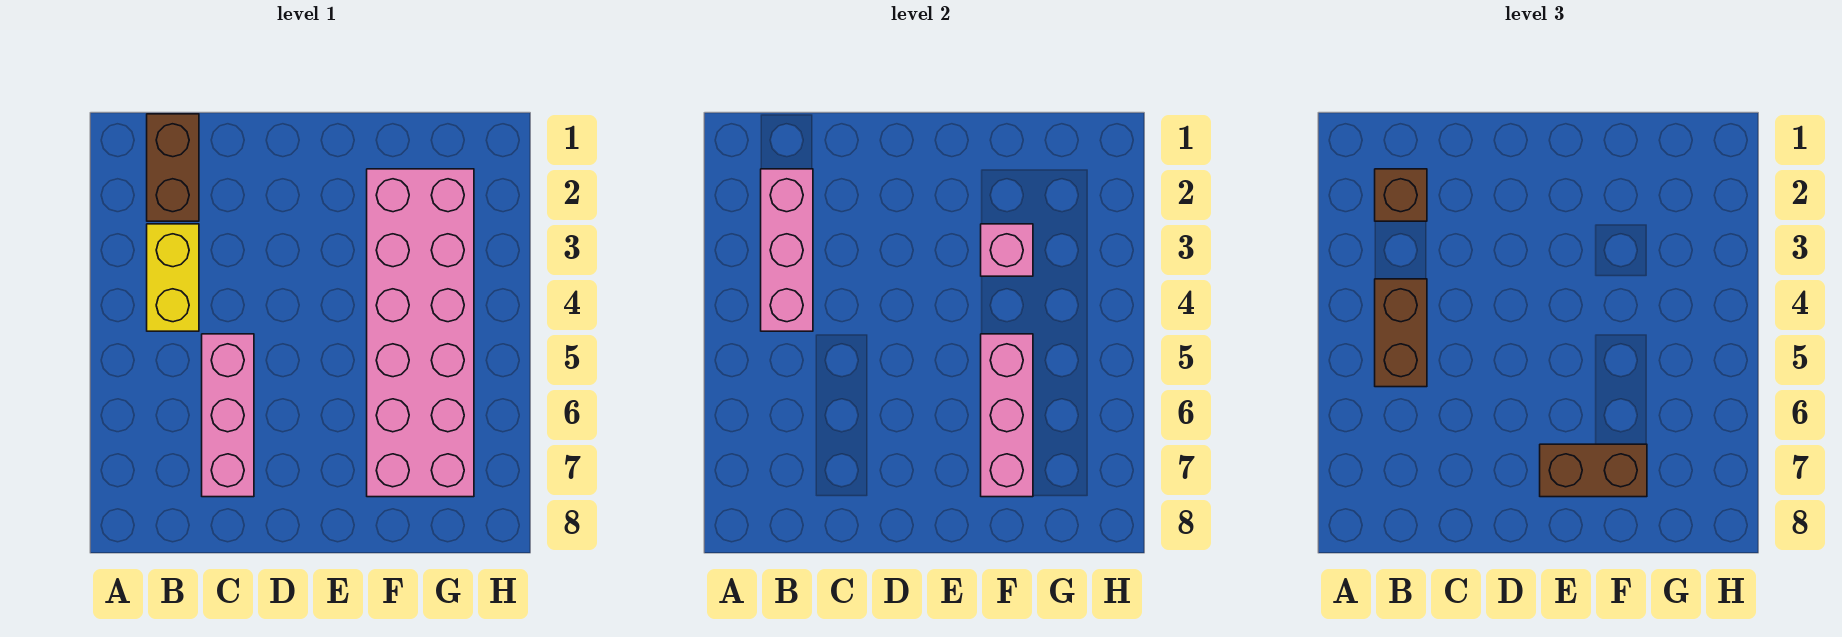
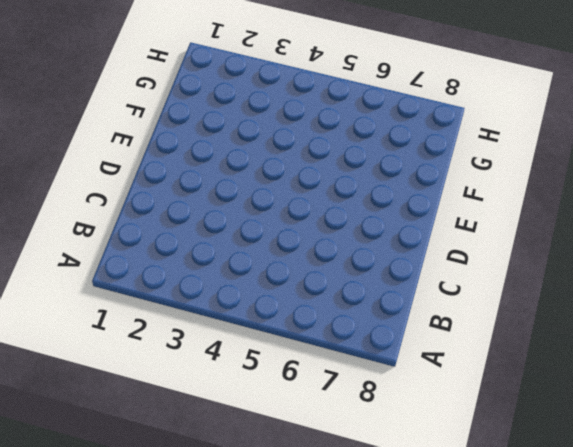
none -> brown brick B1:B2 level 1
none -> yellow brick B3:B4 level 1

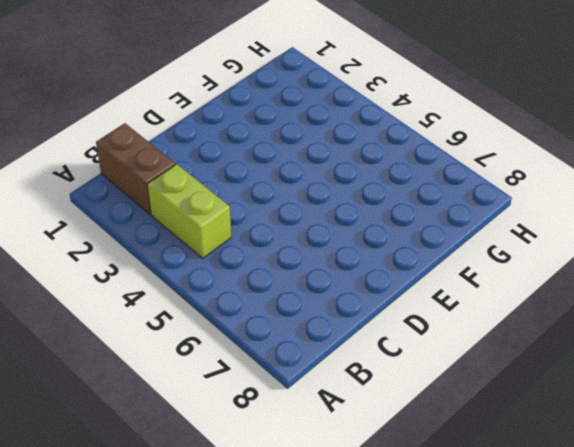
lime brick B3:B4 level 1 -> yellow brick B3:B4 level 1
none -> pink brick C5:C7 level 1
none -> pink brick F2:G7 level 1

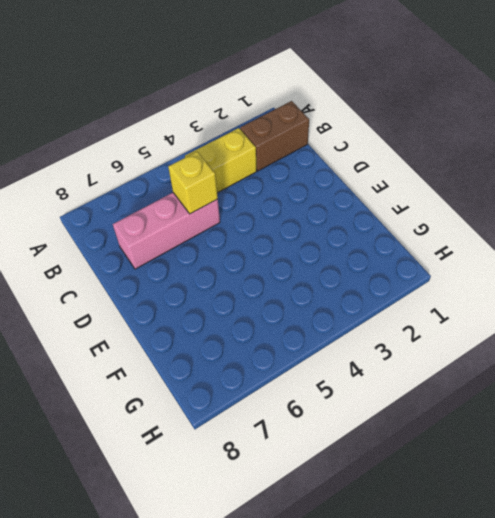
yellow brick C5 level 2 -> none
none -> pink brick F2:G7 level 1
none -> pink brick B2:B4 level 2

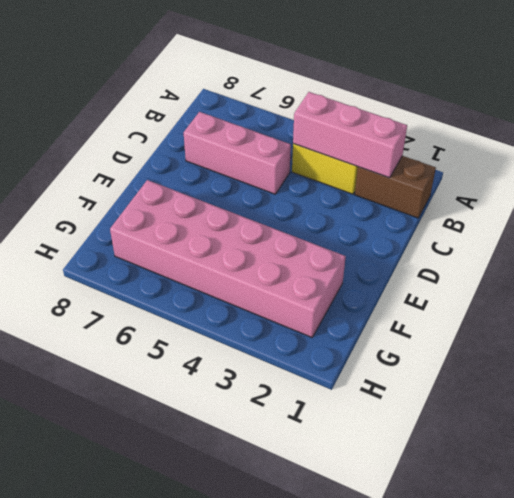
none -> pink brick F3 level 2
none -> pink brick F5:F7 level 2

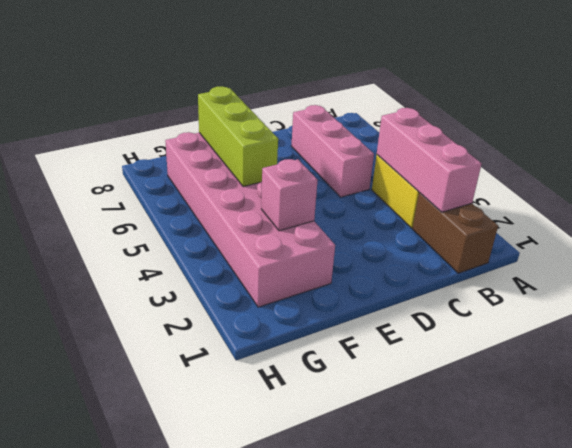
lime brick F5:F7 level 2 -> pink brick F5:F7 level 2
none -> brown brick B2 level 3
none -> brown brick B4:B5 level 3

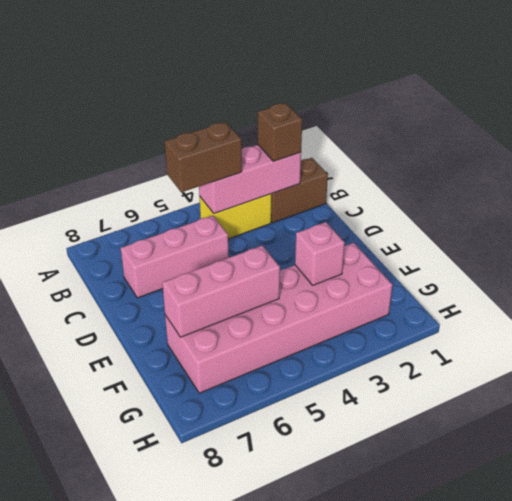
none -> brown brick E7:F7 level 3

